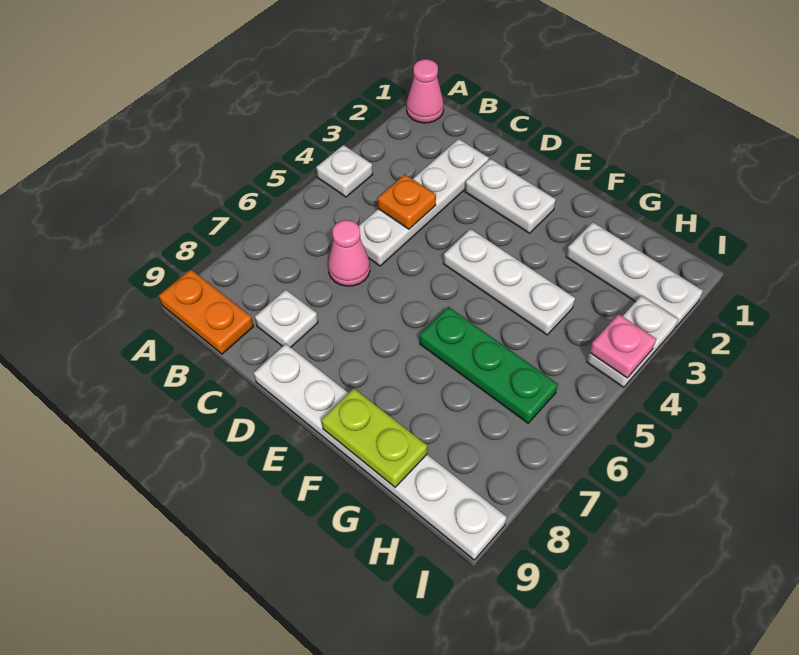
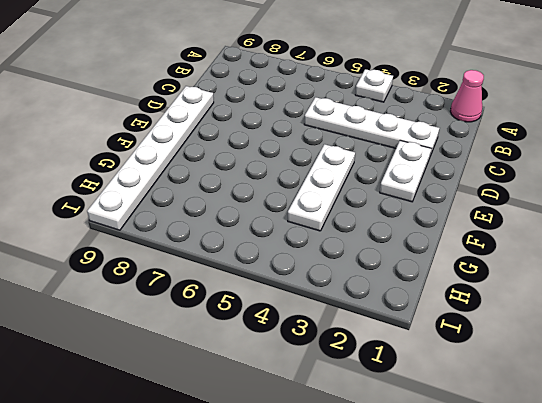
none -> orange plate A9:B9 level 1
none -> pink cone C6 level 1
none -> white plate C8 level 1

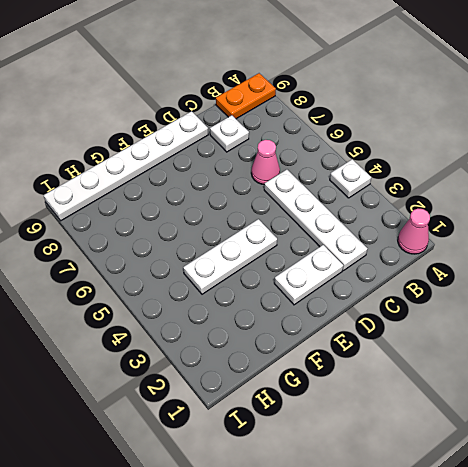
none -> green plate F6:H6 level 1
none -> white plate G2:I2 level 1
none -> white plate I3:I4 level 1

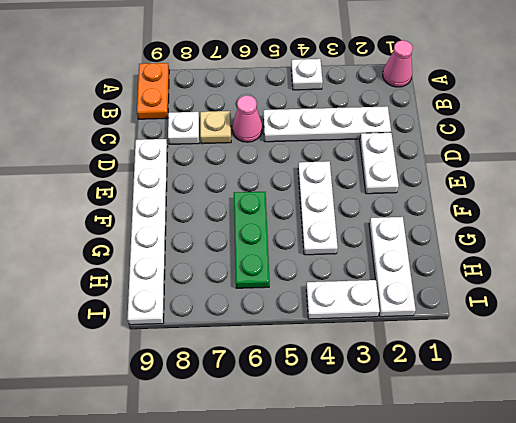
tan plate C7 level 1 -> none
none -> orange plate C4 level 2
none -> lime plate F9:G9 level 2
none -> pink plate I4 level 2

